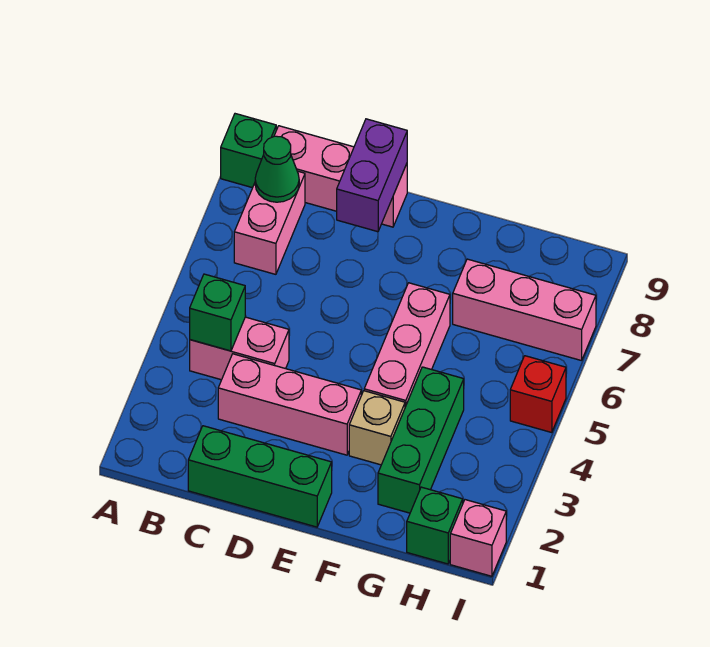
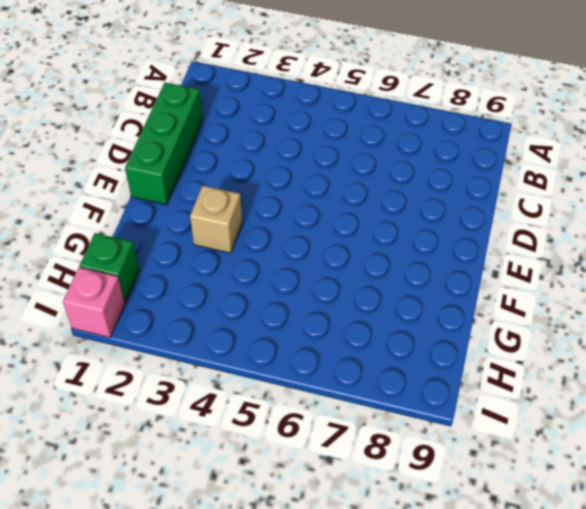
none -> green brick A9 level 1
none -> pink brick B4:C4 level 1
none -> pink brick B7:B8 level 1

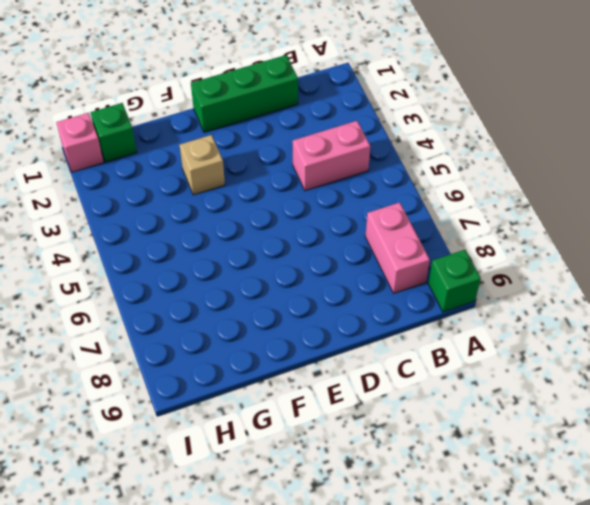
none -> pink brick B9:D9 level 1
none -> pink brick C3:E3 level 1
none -> pink brick F4:F6 level 1

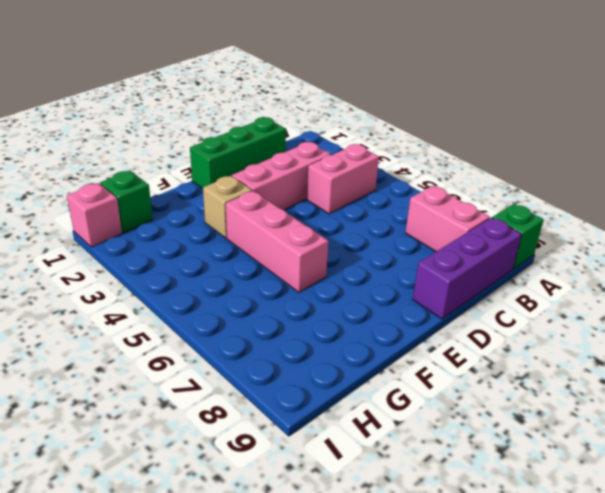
purple brick B9:D9 level 1 -> pink brick B9:D9 level 1
none -> green brick G2:G4 level 1
none -> pink brick G7:I7 level 1
none -> red brick I5 level 1

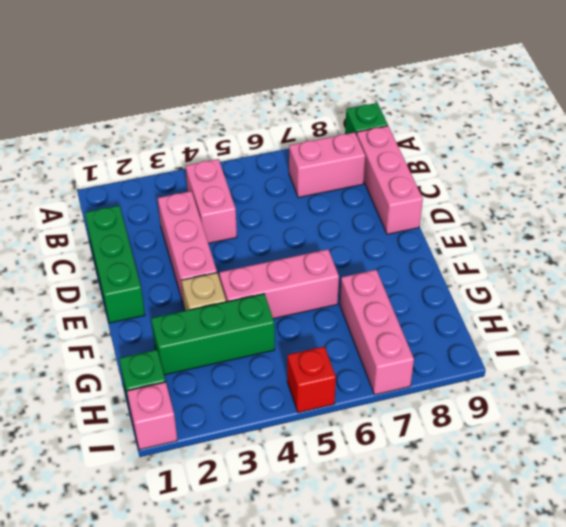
none -> green brick B4 level 2
none -> green cone B8 level 2
none -> purple brick D8:D9 level 2

